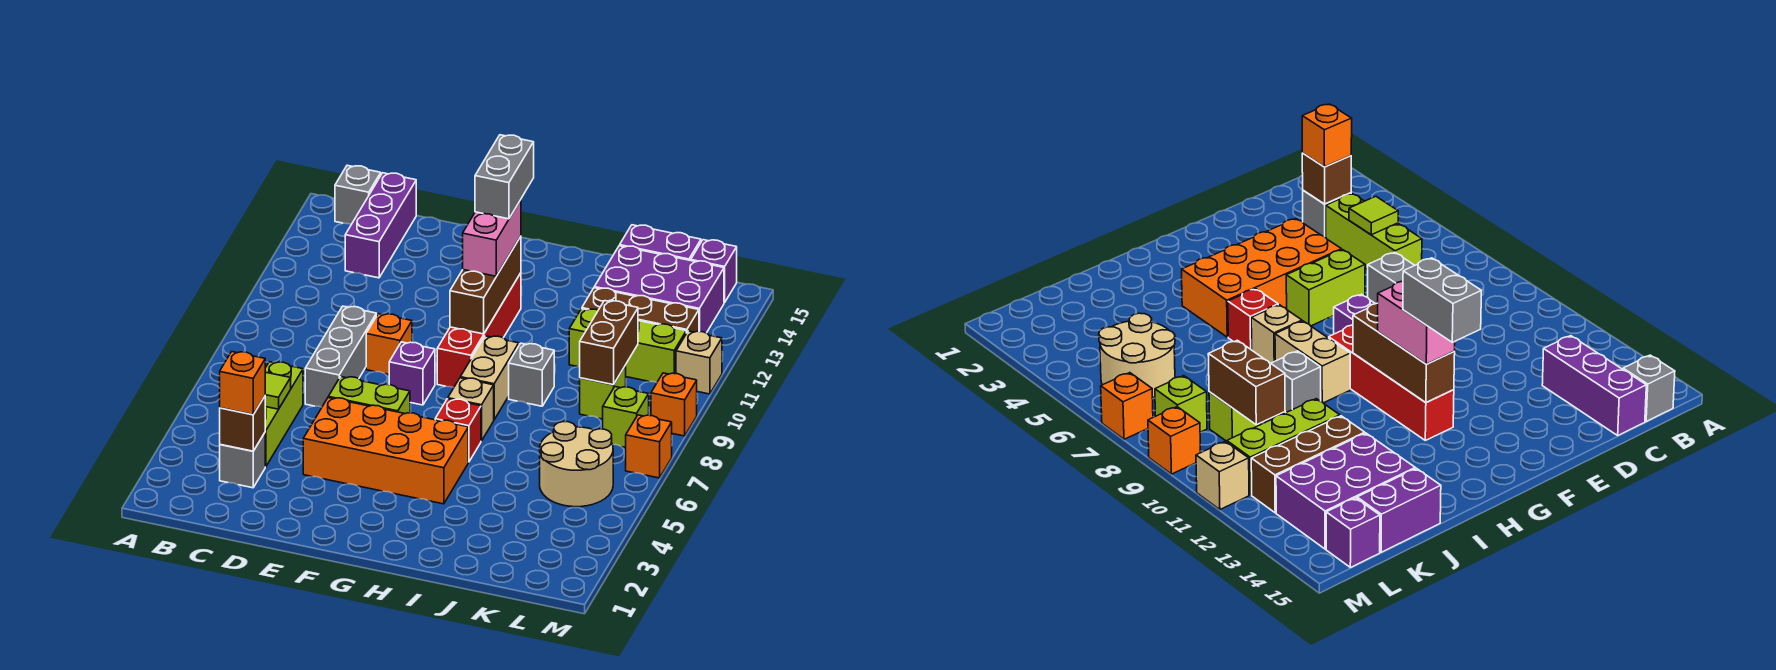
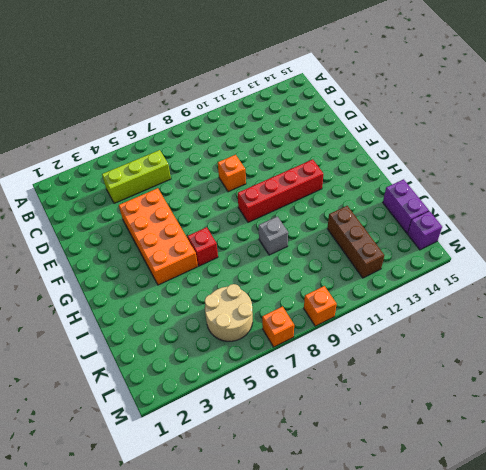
none -> grey brick B15 level 1
none -> grey brick C3 level 1
none -> purple brick C13:C15 level 1
none -> grey brick D7:D9 level 1

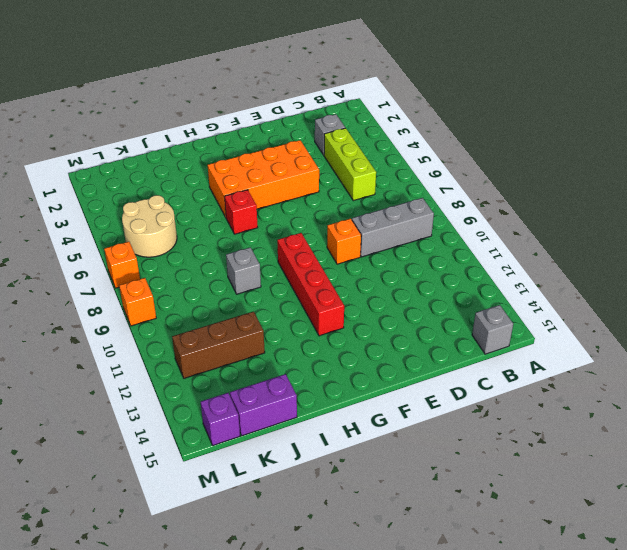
grey brick B9:D9 level 1 -> grey brick D7:D9 level 1
none -> purple brick C13:C15 level 1
none -> lime brick E6:F6 level 1
none -> purple brick F8 level 1
none -> tan brick H7 level 1

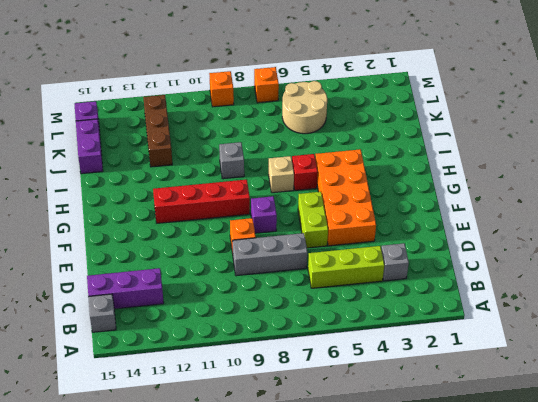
none -> tan brick H8:H9 level 1
none -> lime brick J11:L11 level 1
none -> purple brick J13:L14 level 1
none -> lime brick K9 level 1

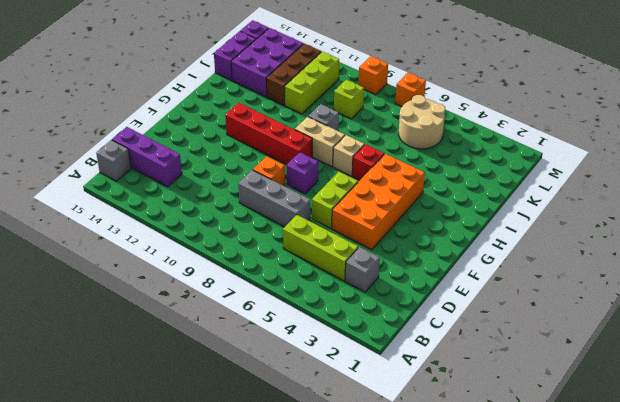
none -> lime brick L8 level 1
none -> tan brick M11 level 1
none -> brown brick C3 level 2
none -> lime tile C5 level 2

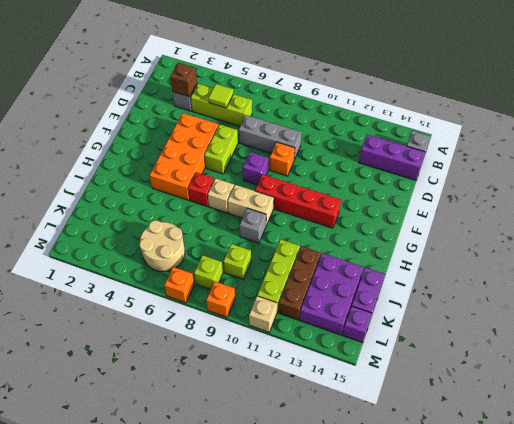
none -> brown brick G10:G12 level 2
none -> brown brick K9:K10 level 2
none -> orange brick C3 level 3
none -> pink brick G11:G12 level 3

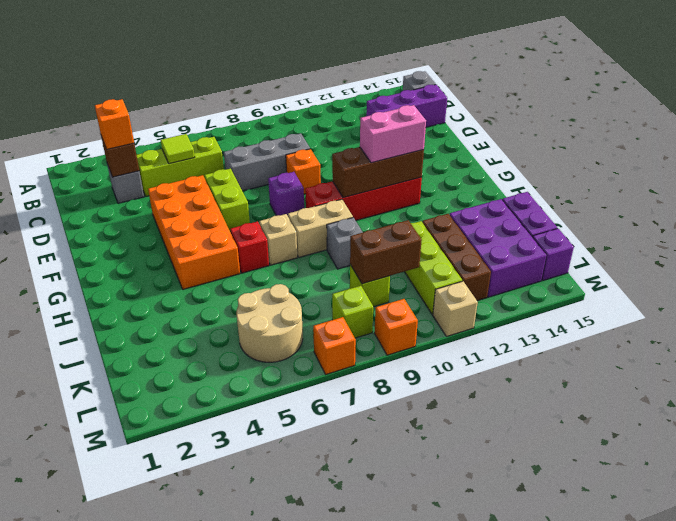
none -> grey brick G12:G13 level 4

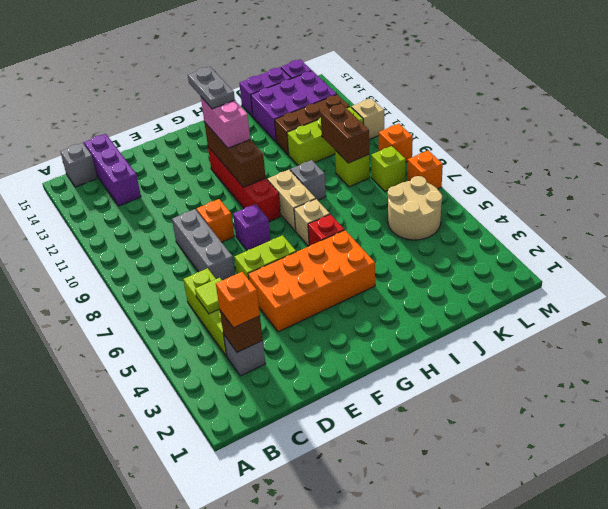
grey plate G12:G13 level 4 -> grey brick G12:G13 level 4

